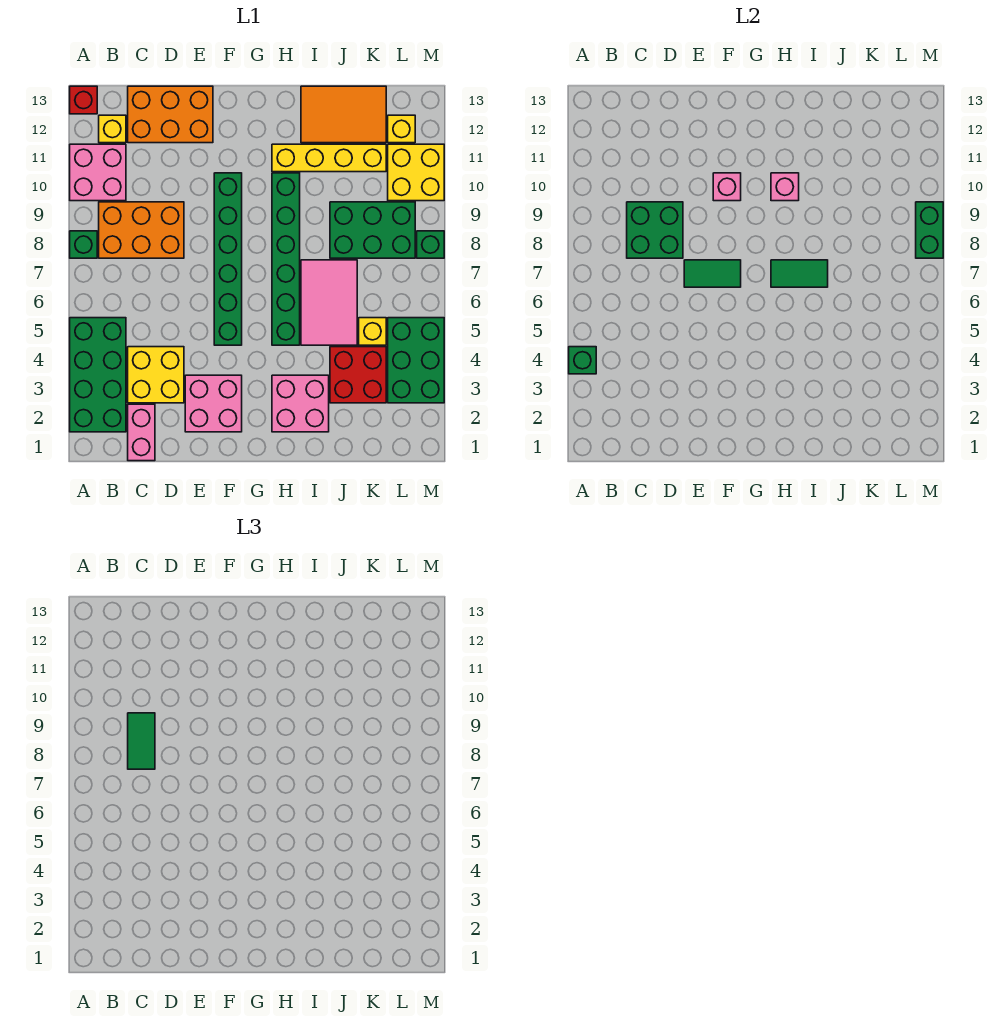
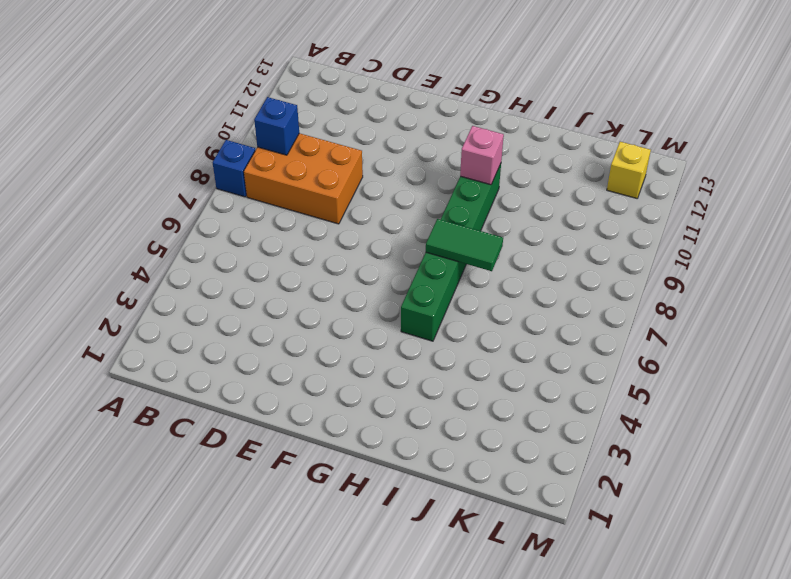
blue brick A8 level 1 -> green brick A8 level 1
blue brick B9 level 2 -> none
none -> green brick A2:B5 level 1
none -> pink brick A10:B11 level 1
none -> red brick A13 level 1
none -> yellow brick B12 level 1

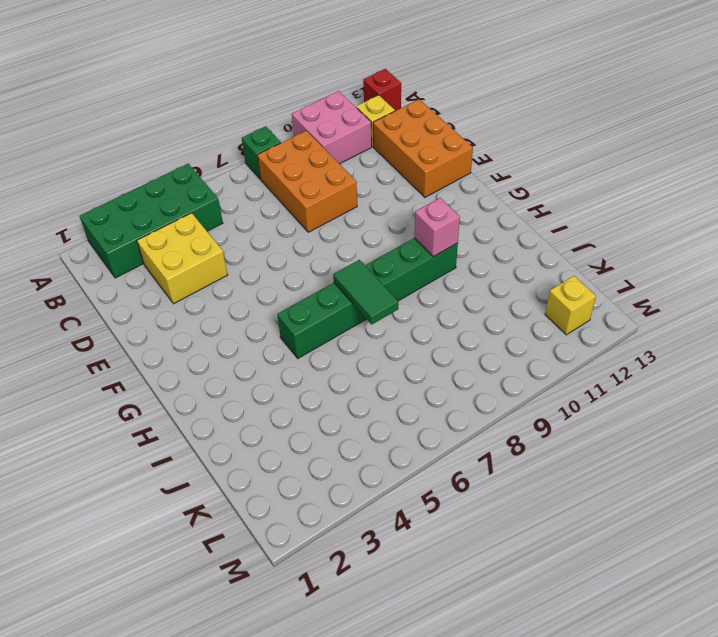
none -> pink brick C1:C2 level 1
none -> pink brick E2:F3 level 1
none -> green brick F5:F10 level 1
none -> pink brick H2:I3 level 1

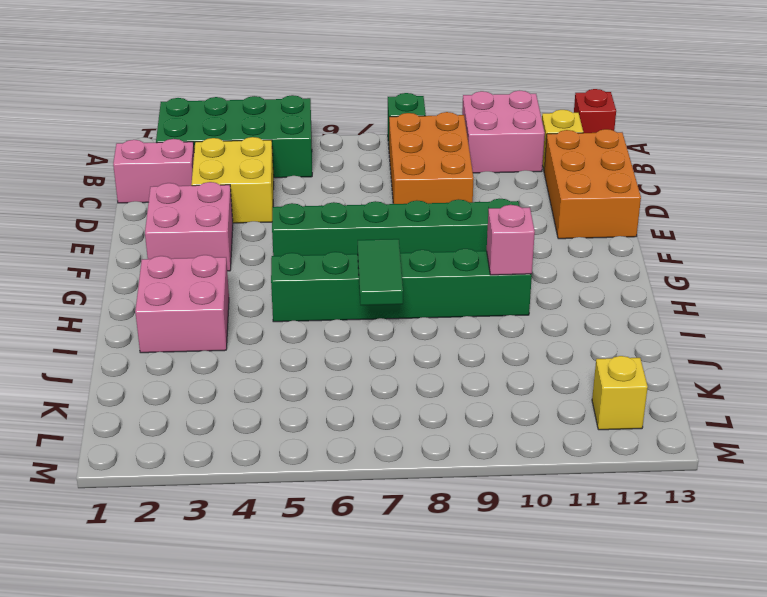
none -> yellow brick H11:K11 level 1
none -> pink tile I5:J7 level 1
none -> orange tile I12:K13 level 1
none -> red brick J3:K4 level 1

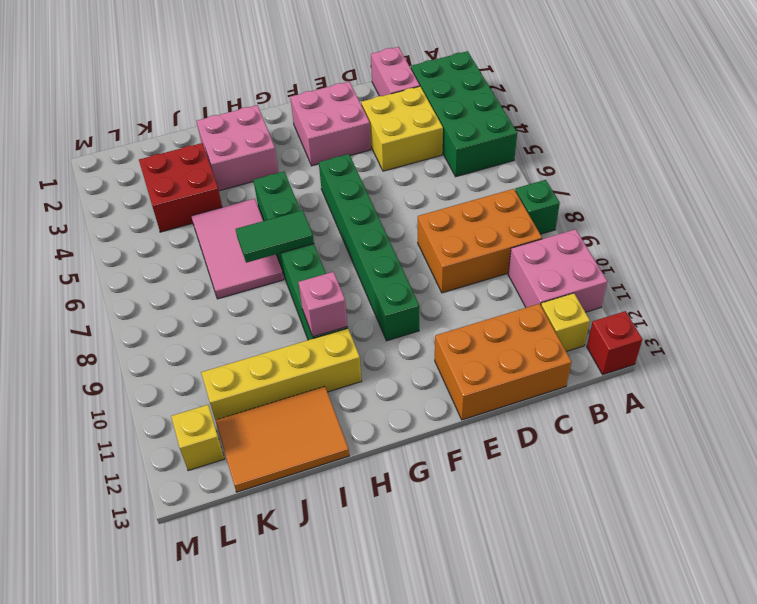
none -> green brick J8:L9 level 1
none -> yellow brick K5 level 1
none -> green brick L3:M5 level 1
none -> yellow brick L10:M11 level 1

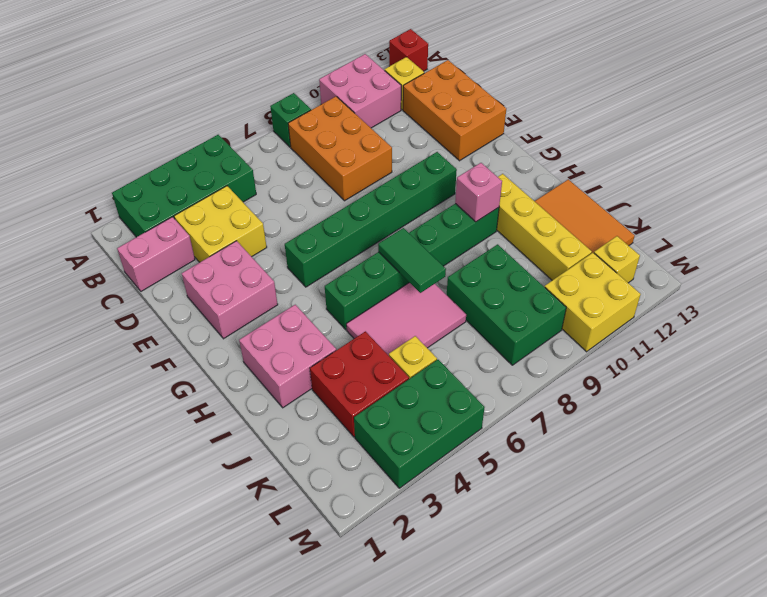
none -> green brick M8 level 1
none -> green brick A4 level 2
none -> green brick C8:D9 level 2
none -> green tile E7:F7 level 2

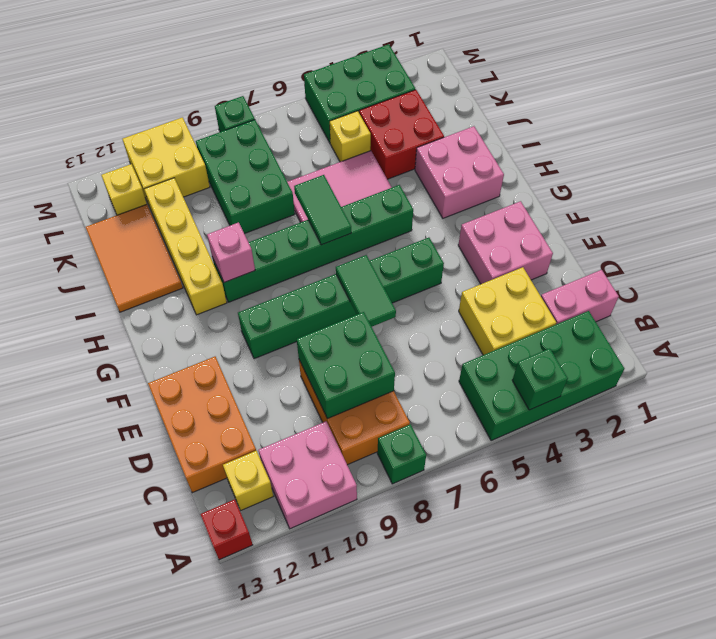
none -> pink brick F10 level 2
none -> green brick M8:M9 level 2
none -> green tile C8:C9 level 3

